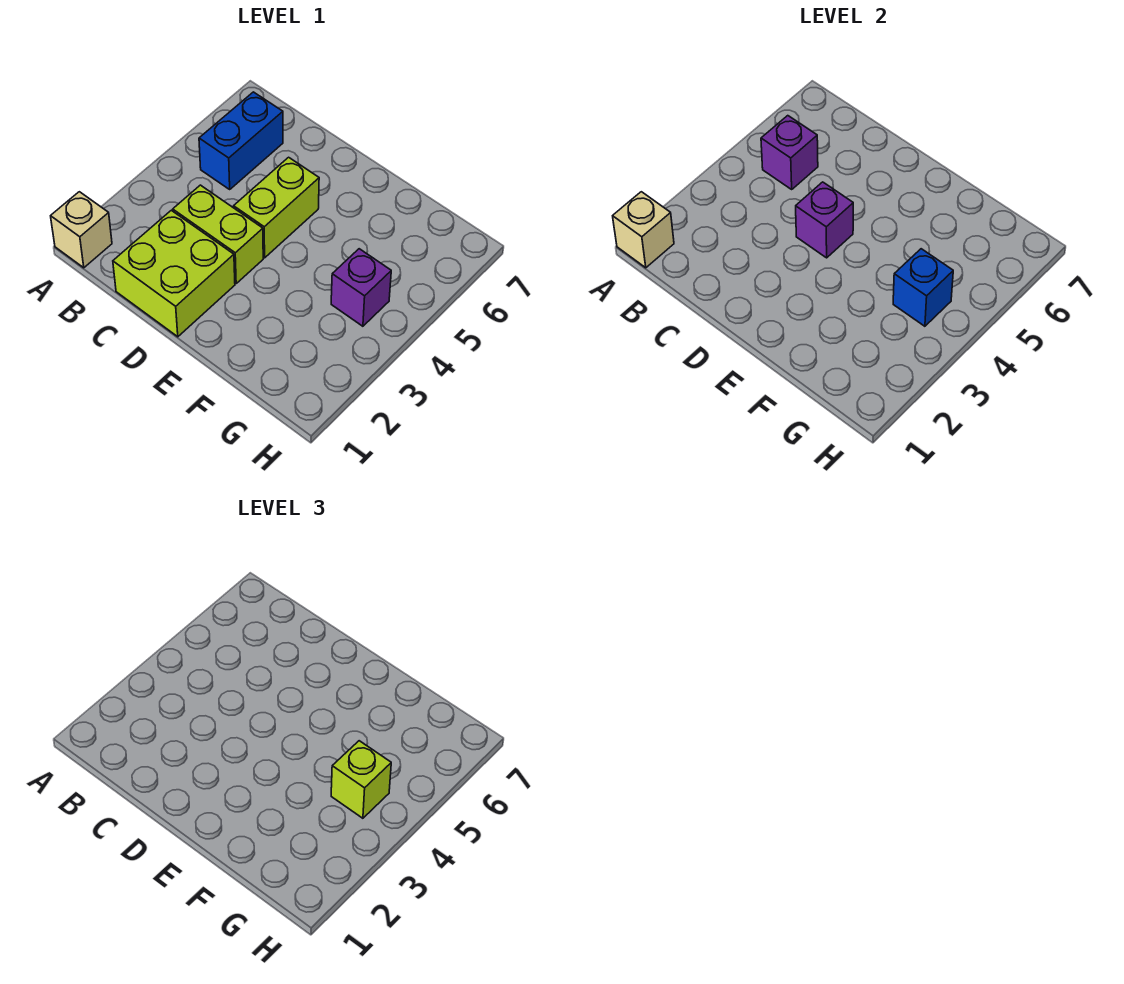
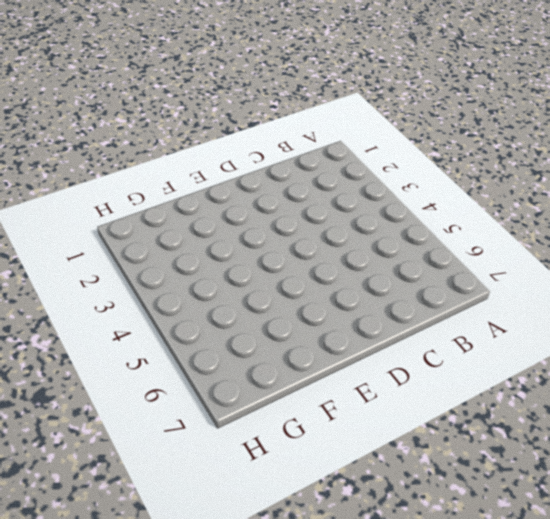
none -> tan brick A1 level 1
none -> blue brick B5:B6 level 1

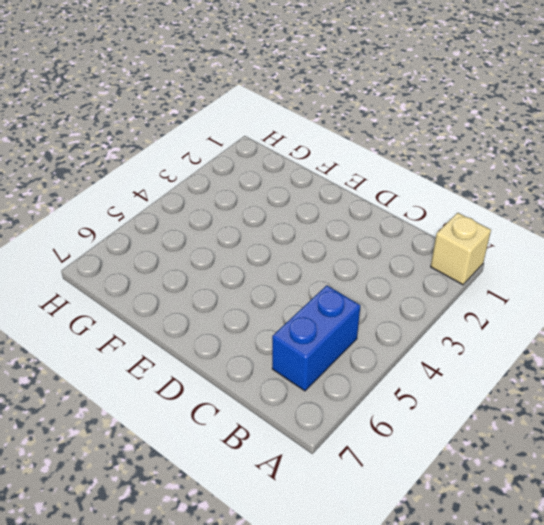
none -> lime brick C1:D2 level 1
none -> lime brick C3:D3 level 1

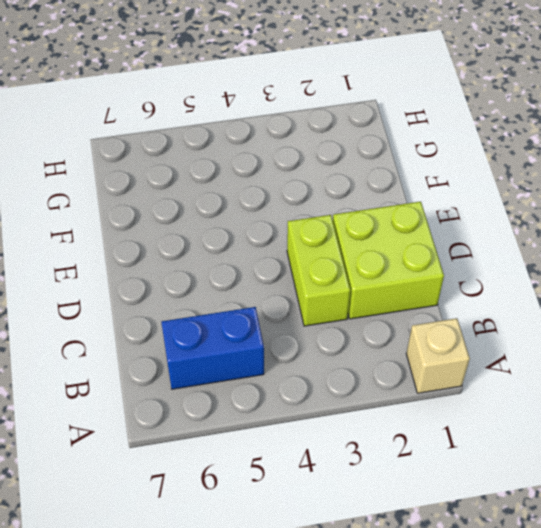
none -> lime brick D4:D5 level 1
none -> purple brick G4 level 1

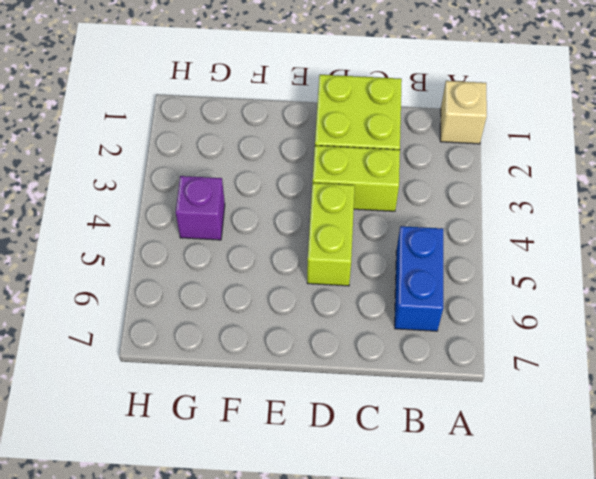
none -> tan brick A1 level 2
none -> purple brick B5 level 2

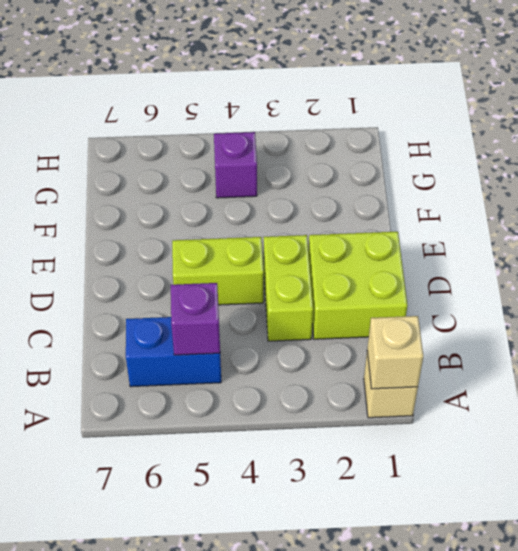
none -> purple brick D4 level 2
none -> blue brick G4 level 2

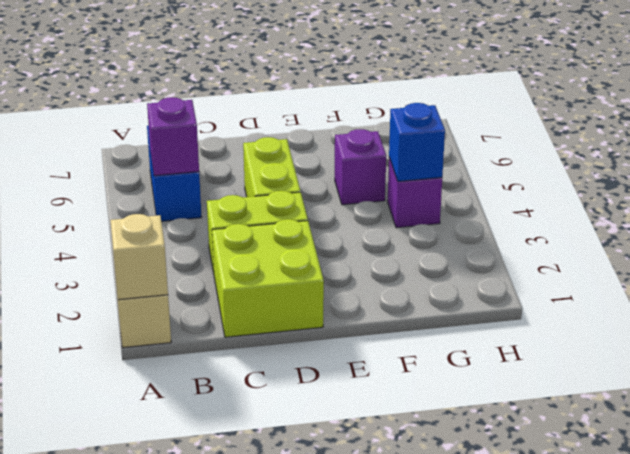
purple brick F5 level 1 -> purple brick D4 level 2
none -> lime brick G4 level 3

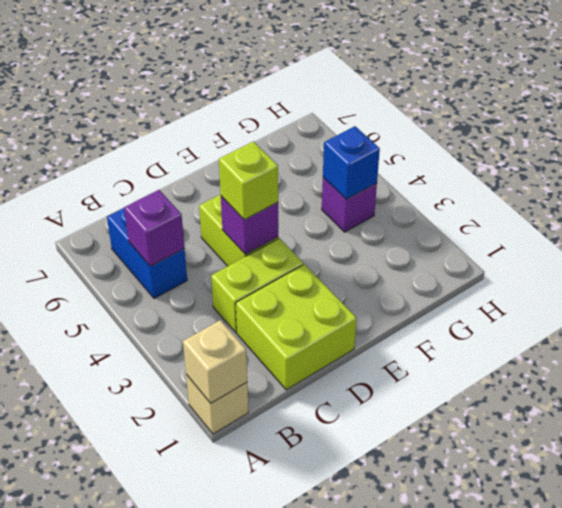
lime brick D4 level 3 -> lime brick G4 level 3

